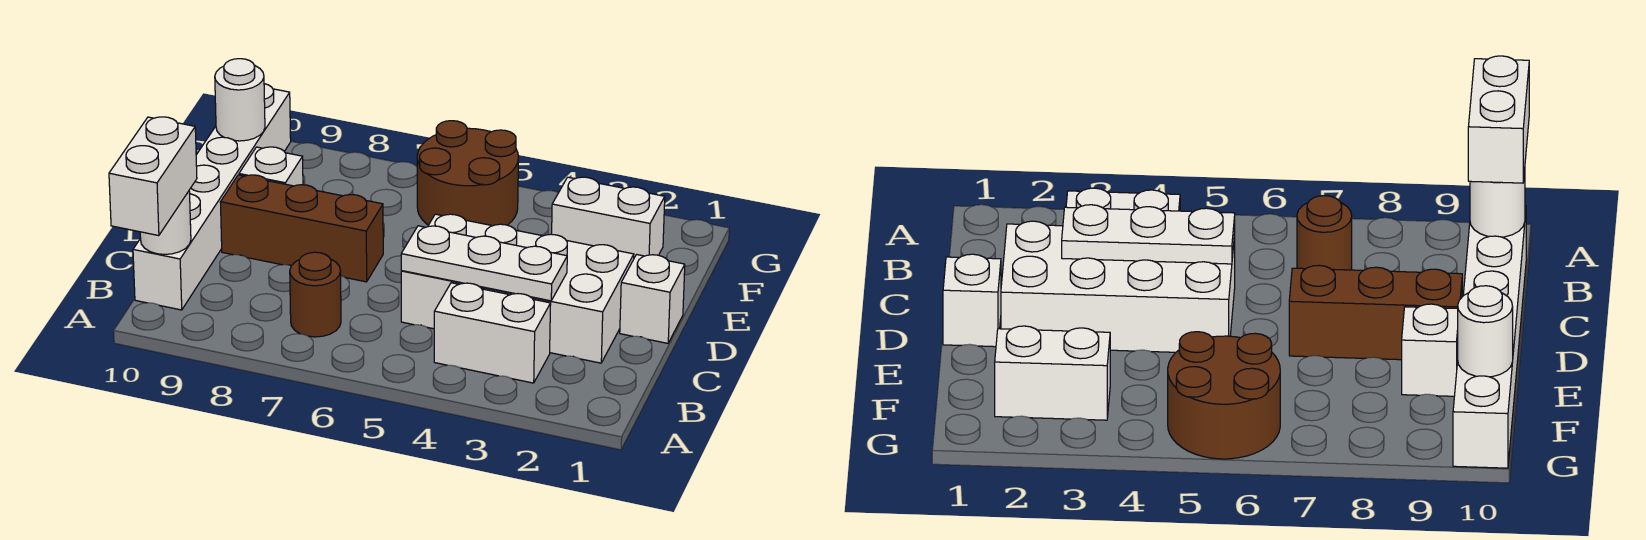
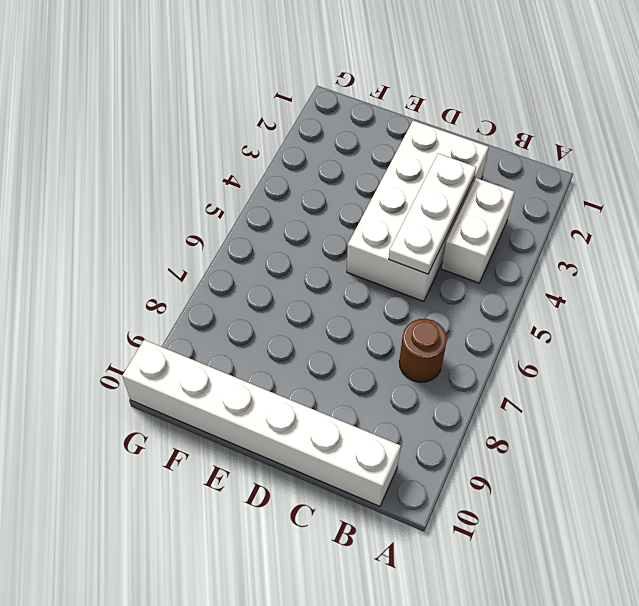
none -> white brick D1 level 1
none -> brown brick D7:D9 level 1
none -> white brick E9 level 1

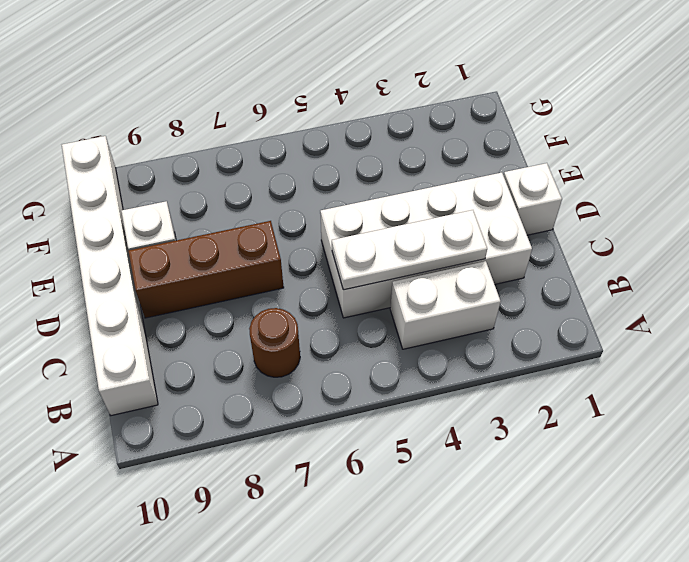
none -> white brick F2:F3 level 1
none -> brown round brick F5:G6 level 1
none -> white round brick B10 level 2

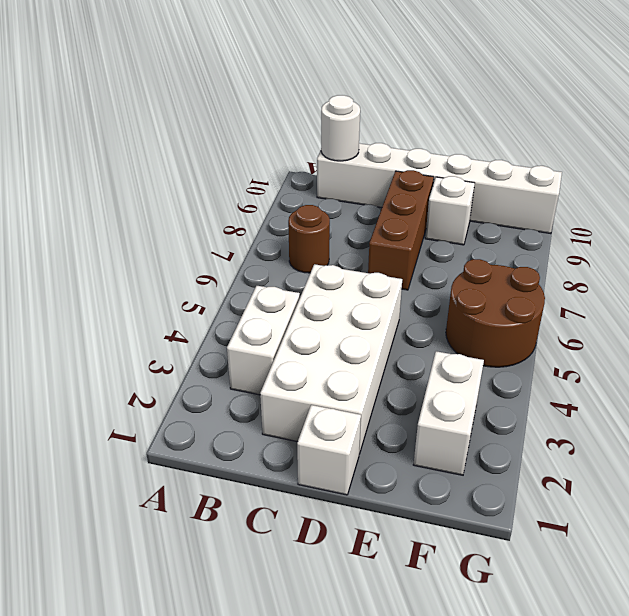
none -> white plate C3:C5 level 2
none -> white round brick F10 level 2
none -> white brick A10:B10 level 3

